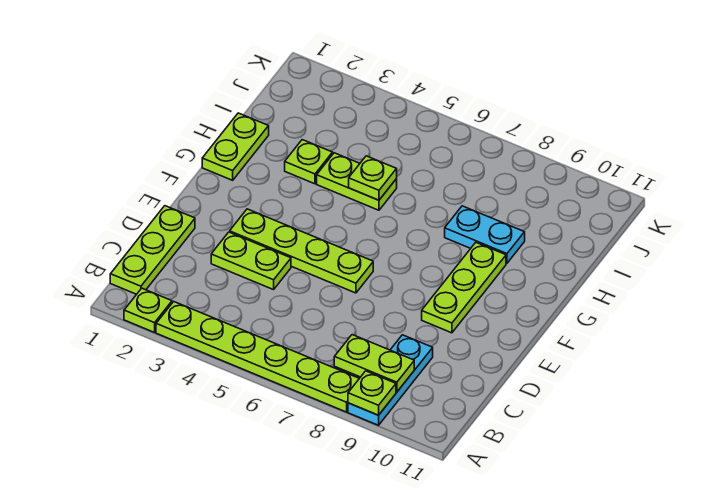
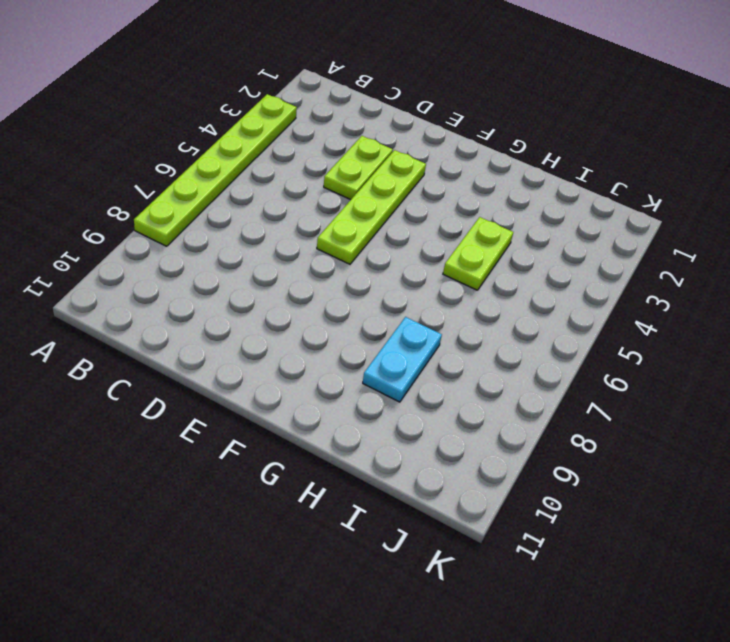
none -> lime plate A2 level 1
none -> cyan plate A9:C9 level 1
none -> lime plate B1:D1 level 1

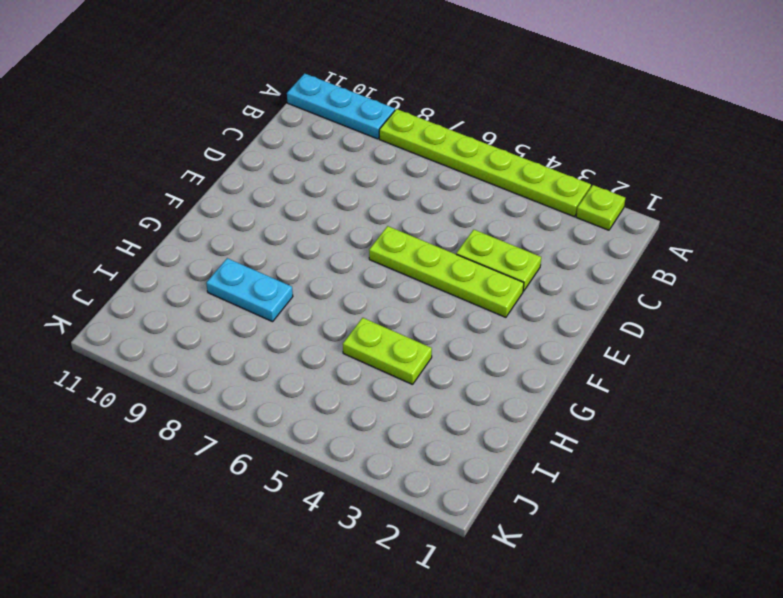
cyan plate A9:A11 level 1 -> cyan plate A9:C9 level 1
none -> lime plate B1:D1 level 1
none -> lime plate E9:G9 level 1
none -> lime plate G1:H1 level 1

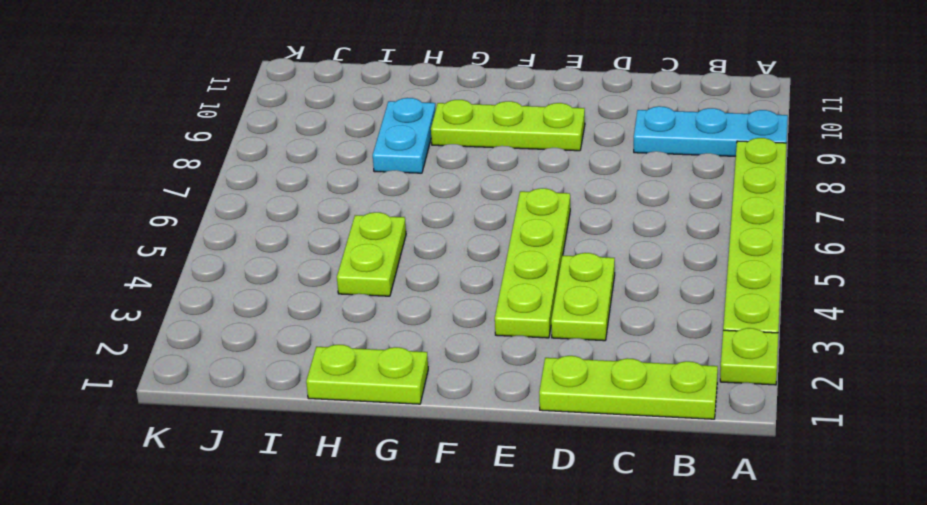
none -> lime plate H3 level 1
none -> lime plate A9 level 2
none -> lime plate B8:B9 level 2

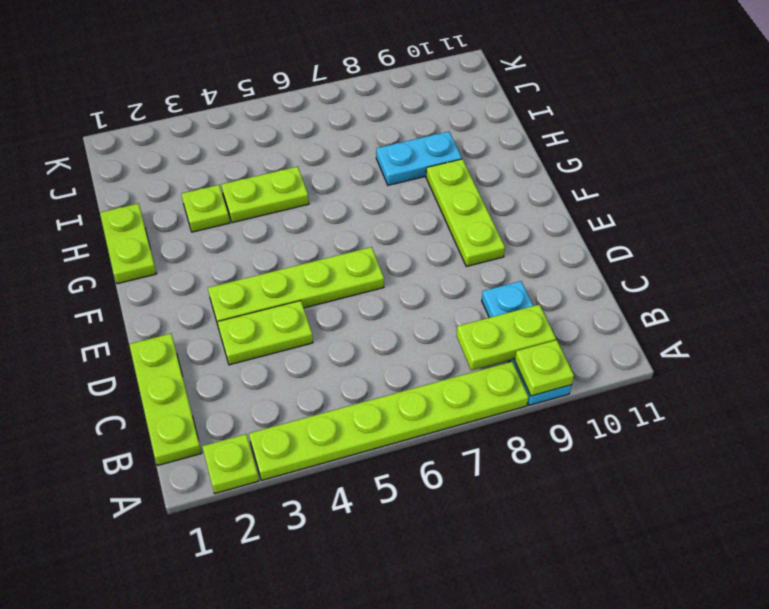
none -> lime plate H5 level 2

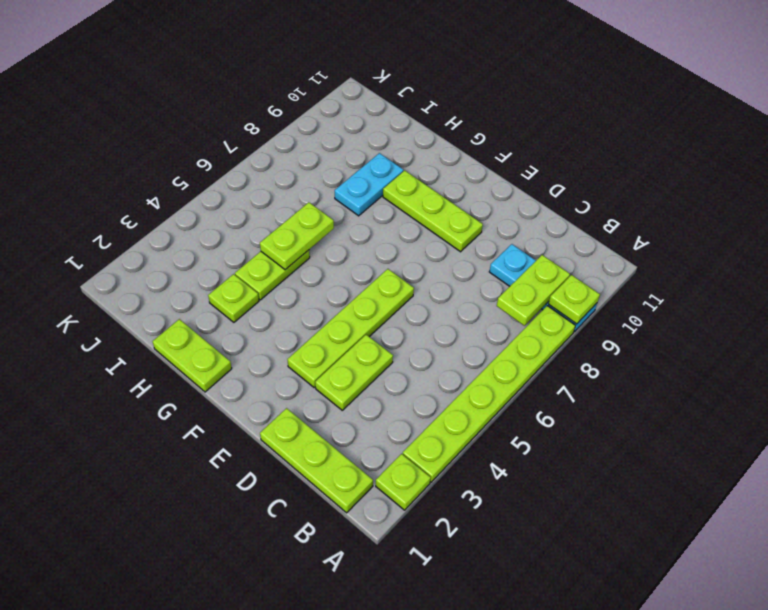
lime plate H5:H6 level 2 -> lime plate H5 level 2

